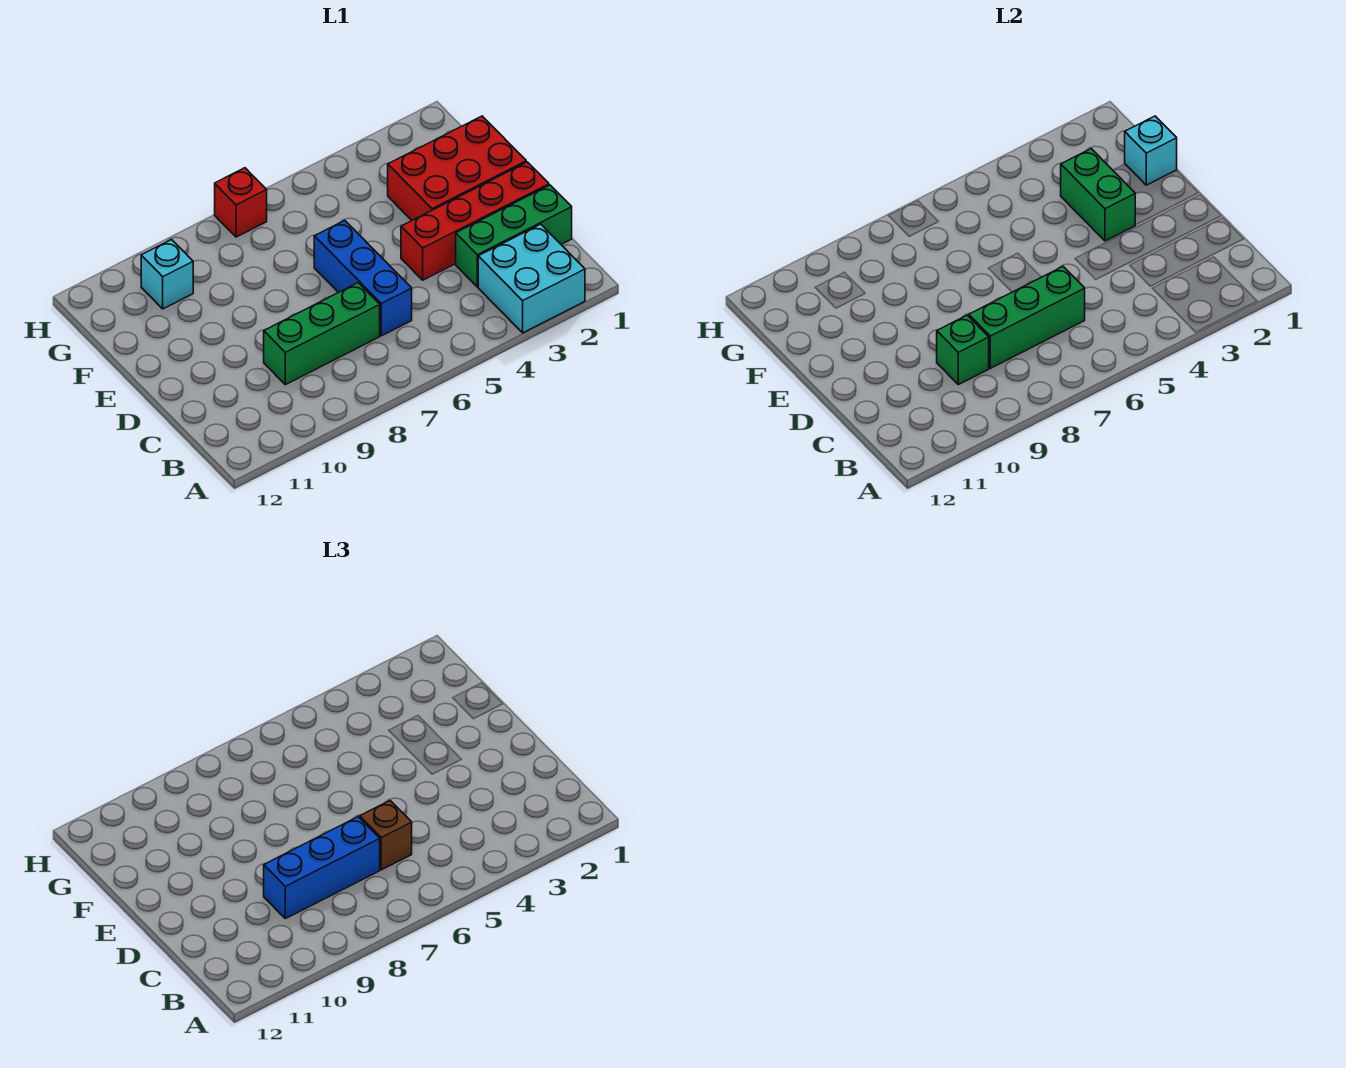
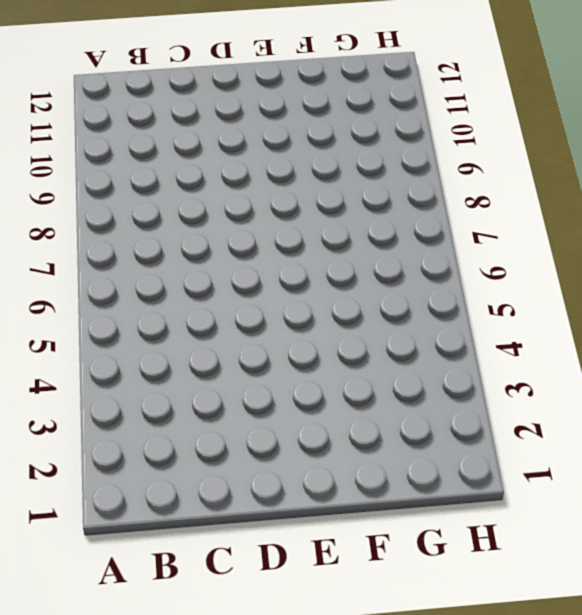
none -> cyan brick A2:B3 level 1
none -> green brick C1:C3 level 1
none -> blue brick C6:E6 level 1

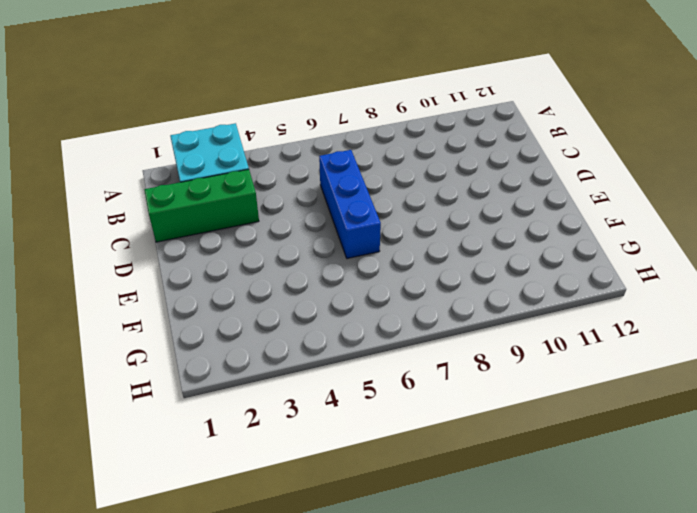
none -> green brick C7:C9 level 1
none -> red brick D1:D4 level 1
none -> red brick E1:F3 level 1

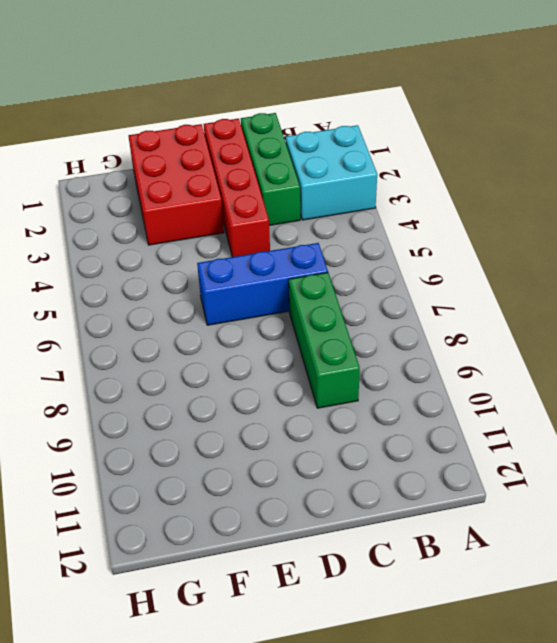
none -> cyan brick G10 level 1
none -> red brick H7 level 1
none -> green brick C6:C8 level 2

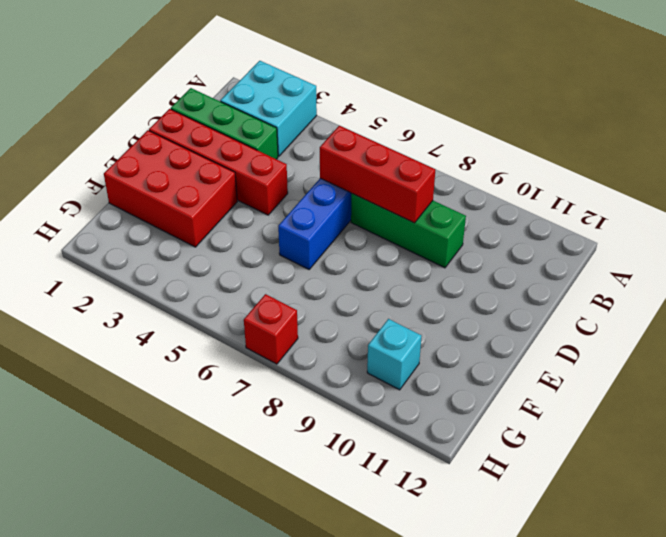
red brick C6:C8 level 2 -> green brick C6:C8 level 2
none -> green brick C9 level 2
none -> green brick E3:F3 level 2
none -> cyan brick F1 level 2

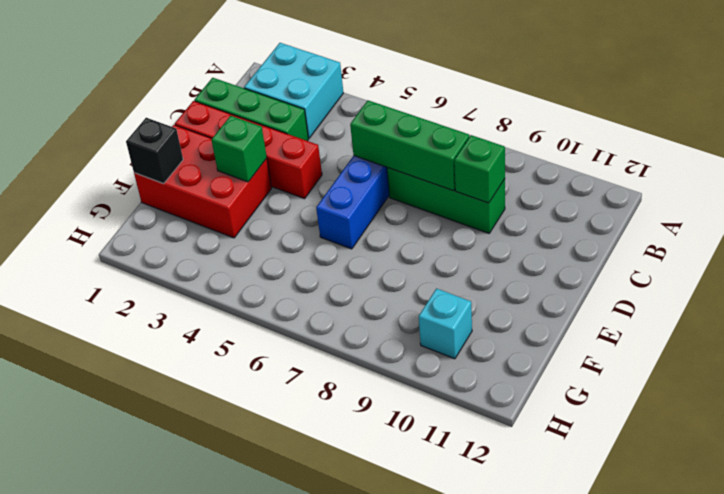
green brick E3 level 2 -> green brick E3:F3 level 2
black brick F1 level 2 -> cyan brick F1 level 2
none -> red brick H7 level 1
none -> brown brick C6 level 3
none -> blue brick C7:C9 level 3

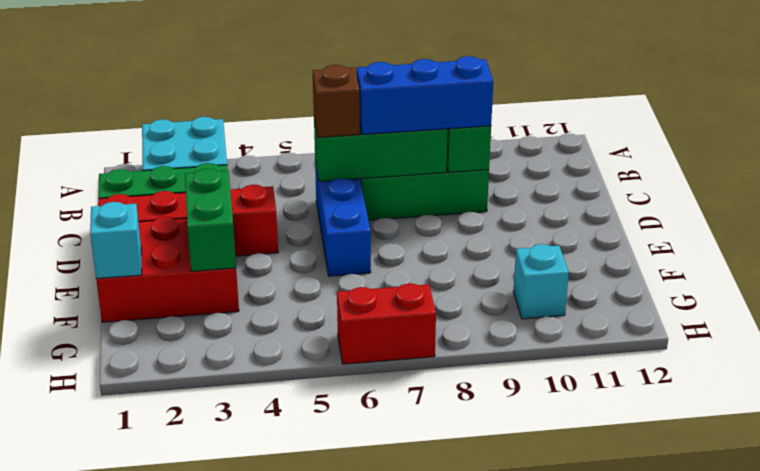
red brick H6:H7 level 1 -> red brick H7 level 1

